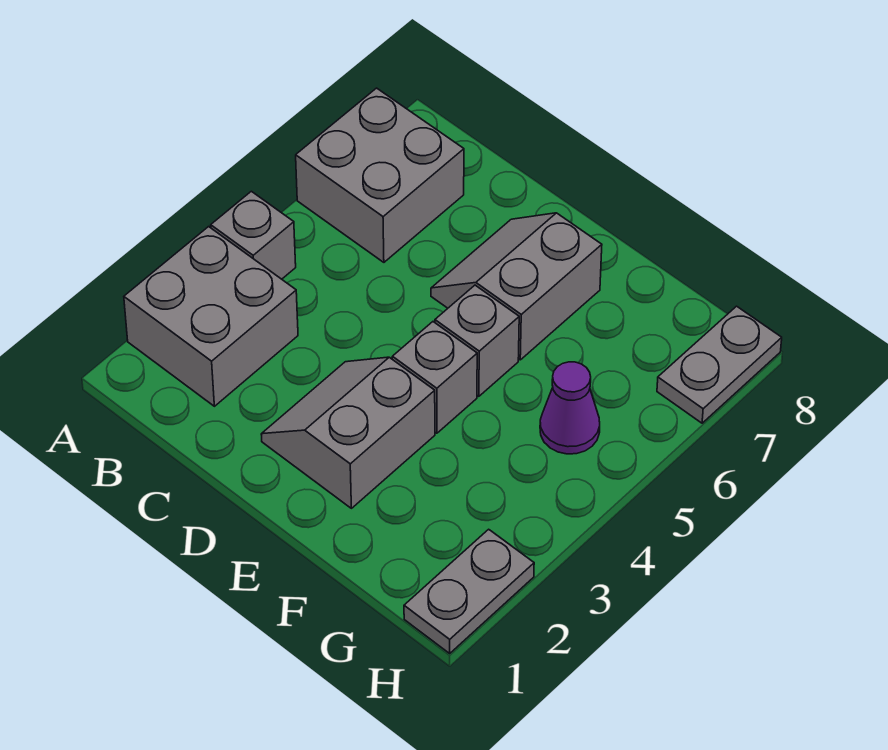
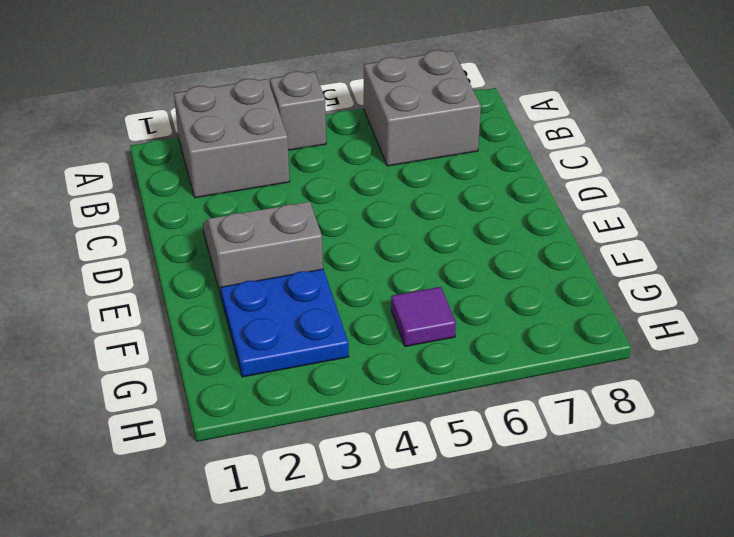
blue plate F2:G3 level 1 -> none
purple tile G5 level 1 -> purple cone G5 level 1
none -> grey slope D6:E7 level 1 top E
none -> grey brick E4 level 1

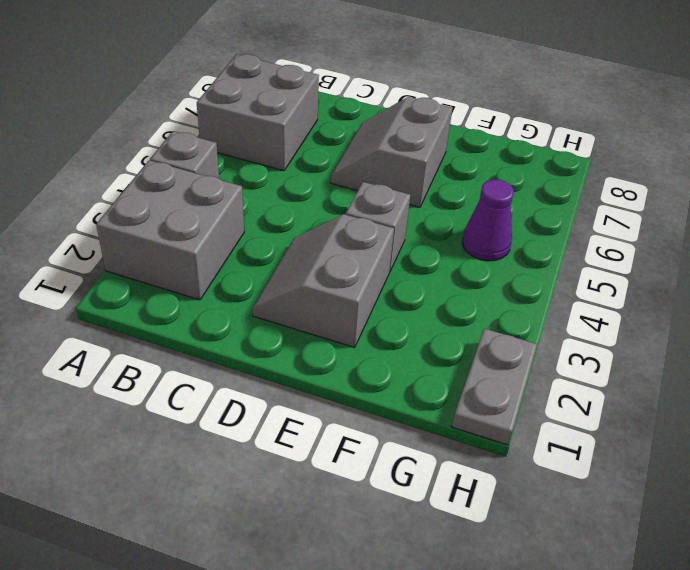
none -> grey brick E5 level 1
none -> grey plate H7:H8 level 1

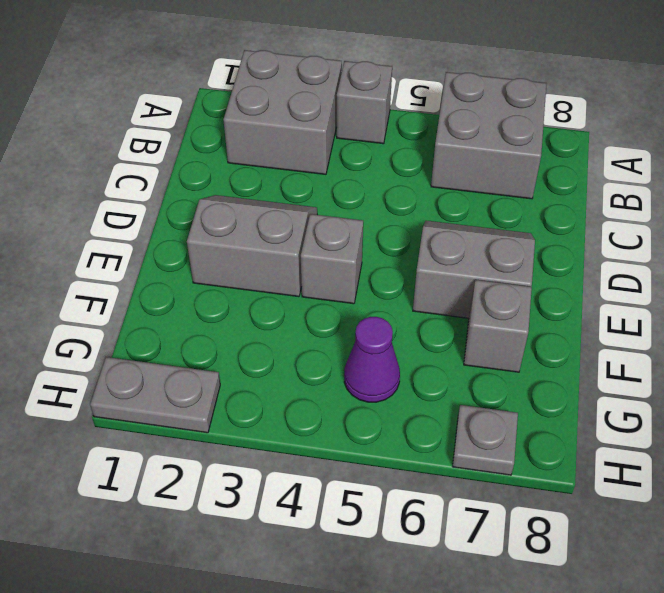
grey brick F7 level 1 -> grey brick E5 level 1
grey plate H7 level 1 -> grey plate H7:H8 level 1

